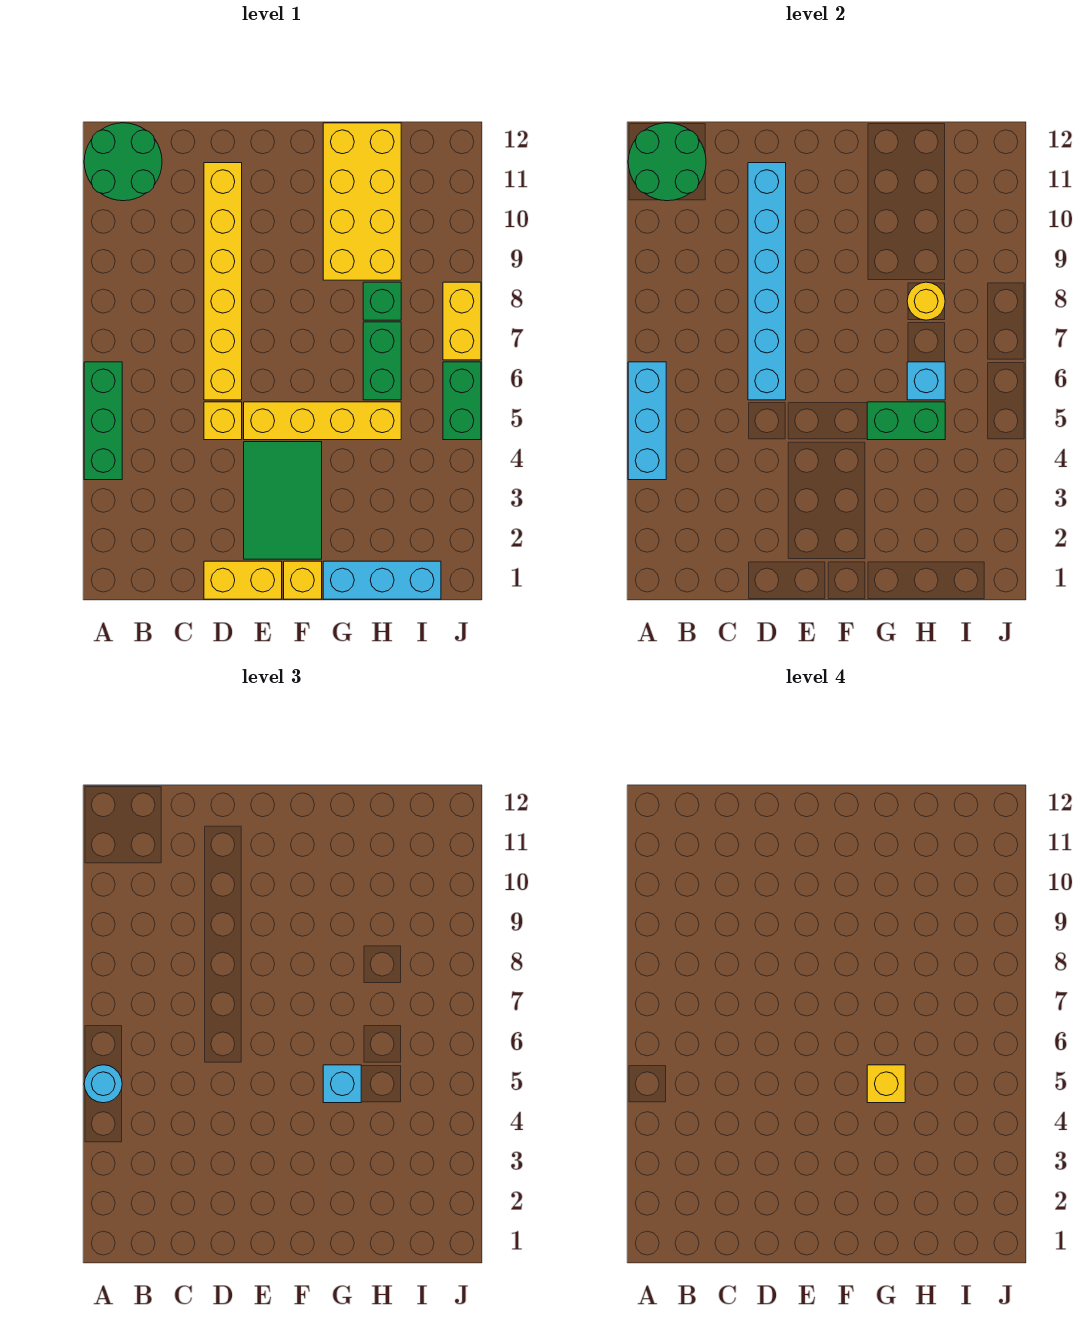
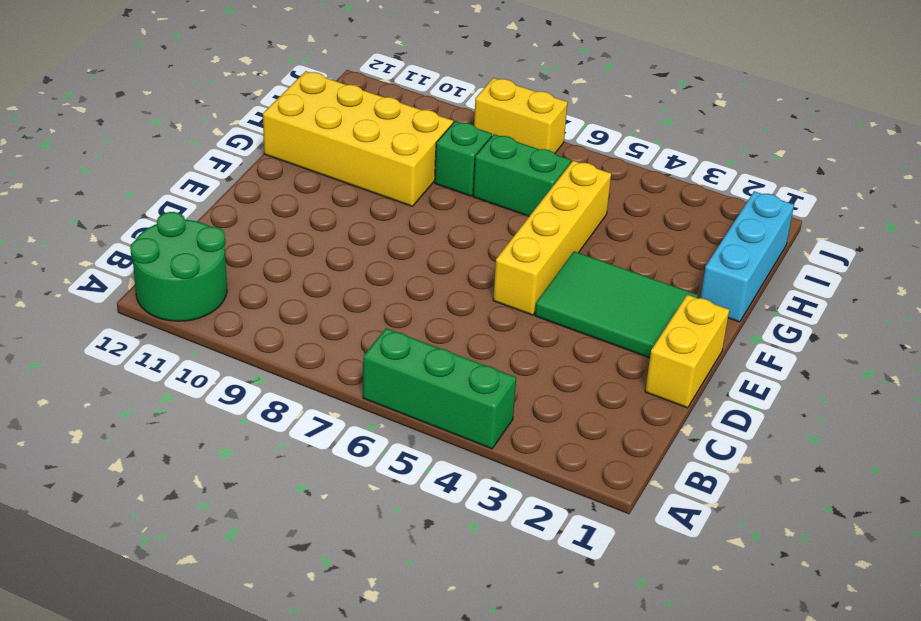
none -> yellow brick D5 level 1
none -> yellow brick D6:D11 level 1
none -> yellow brick F1 level 1

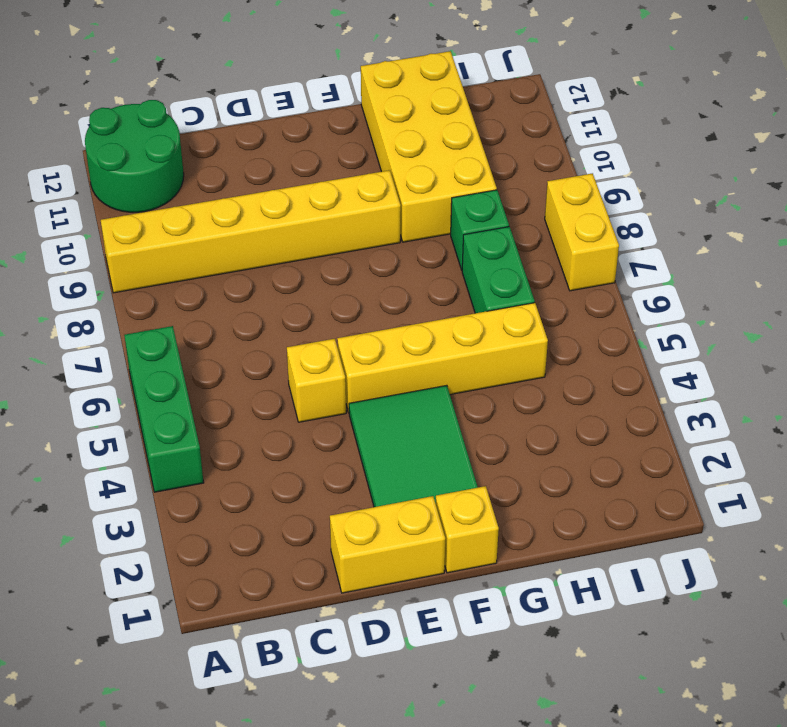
yellow brick A9:F9 level 1 -> yellow brick D6:D11 level 1
none -> cyan brick G1:I1 level 1
none -> green brick J5:J6 level 1
none -> cyan brick A4:A6 level 2

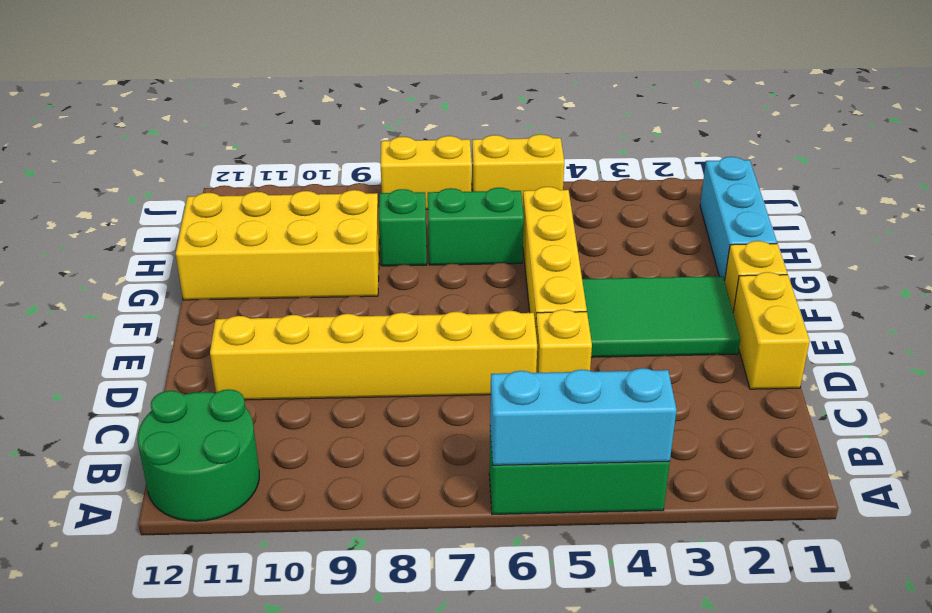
yellow brick J5:J6 level 1 -> green brick J5:J6 level 1
none -> green round brick A11:B12 level 2
none -> cyan brick D6:D11 level 2
none -> green brick G5:H5 level 2

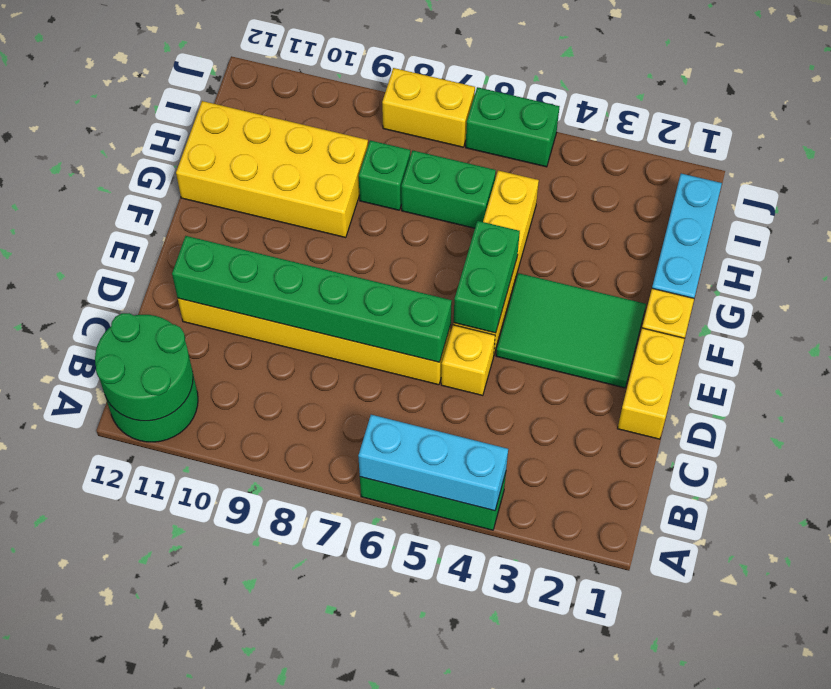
green brick D6:D11 level 2 -> cyan brick D6:D11 level 2
green brick E5:F5 level 2 -> green brick G5:H5 level 2
none -> cyan brick H6 level 2
none -> yellow round brick H8 level 2
none -> cyan round brick A5 level 3

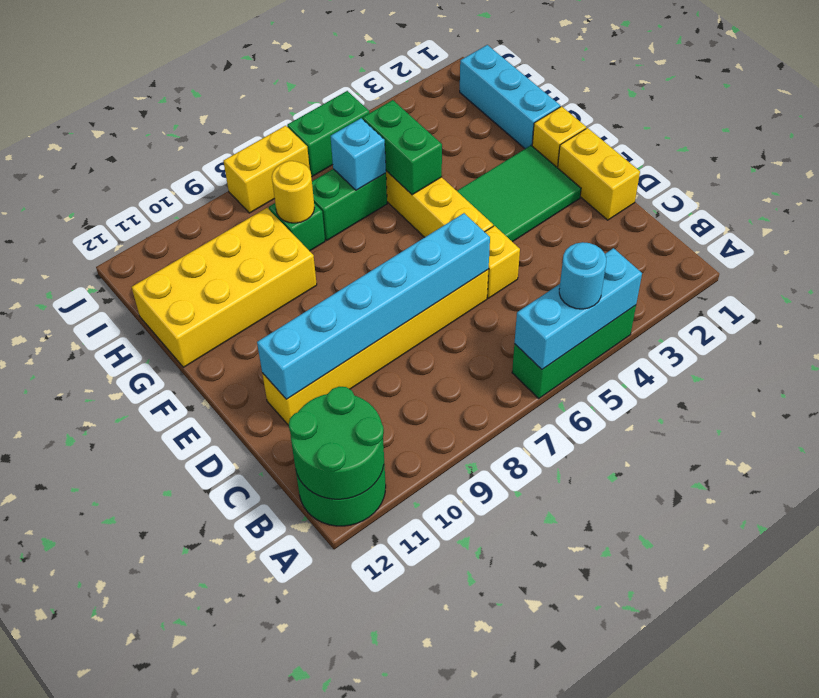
none -> cyan brick G5 level 3
none -> yellow brick G5 level 4

